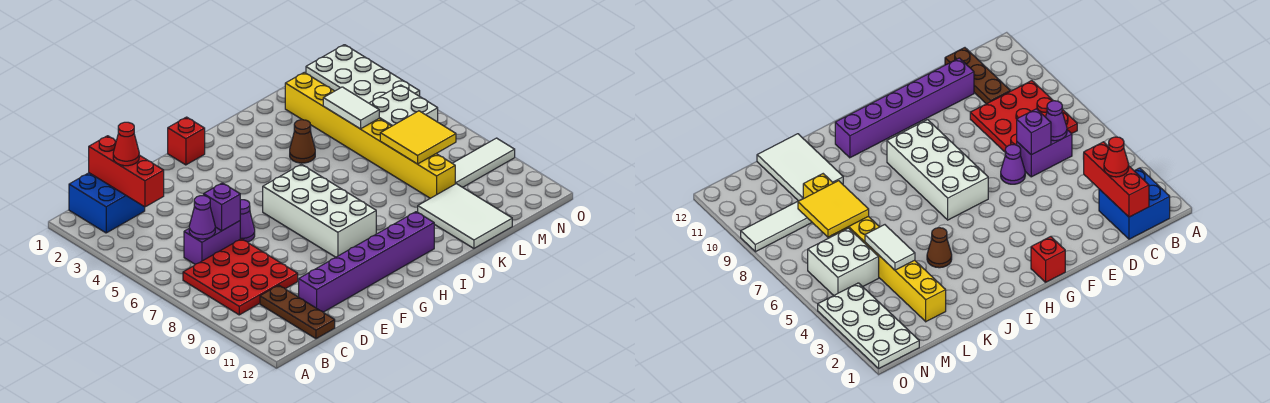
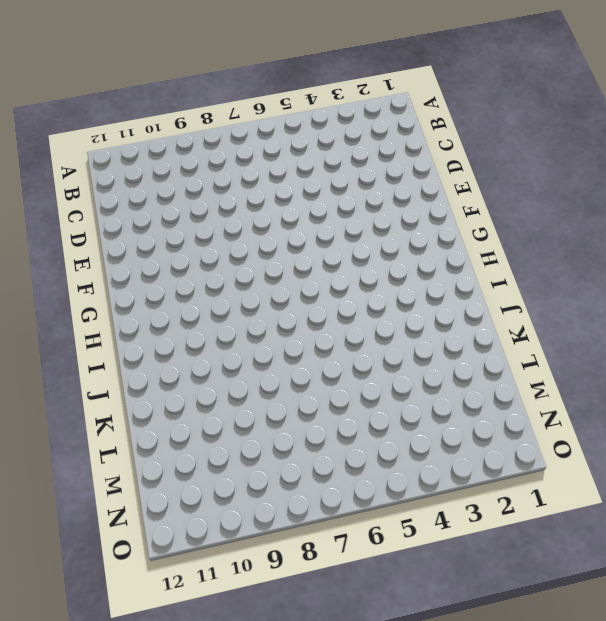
none -> blue brick B1:C2 level 1
none -> red plate B7:D9 level 1
none -> purple brick C6:D6 level 1

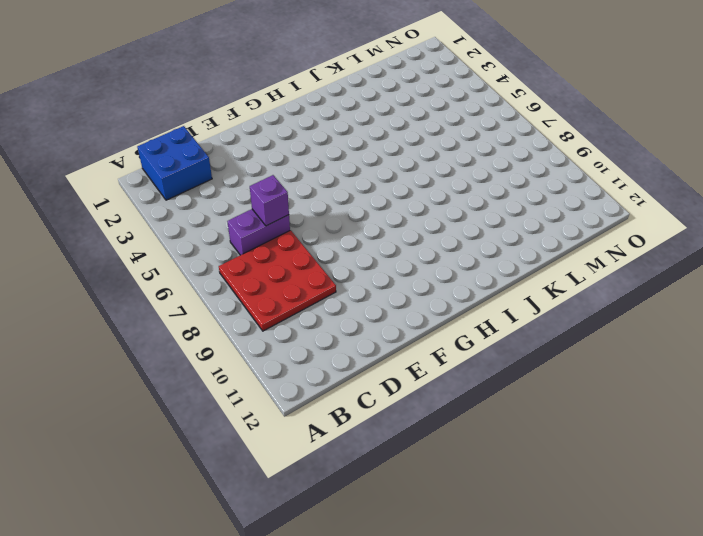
none -> brown plate C10:C12 level 1
none -> purple brick D11:I11 level 1
none -> purple cone E6 level 1

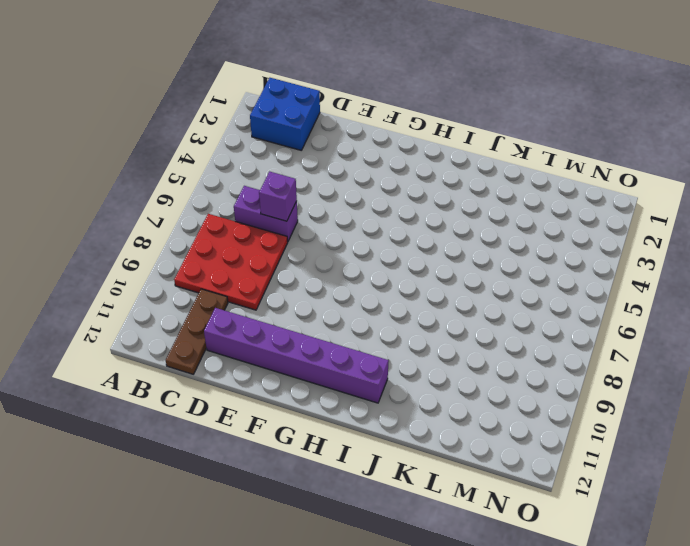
none -> purple cone E6 level 1
none -> red brick G1 level 1
none -> white brick G6:H9 level 1

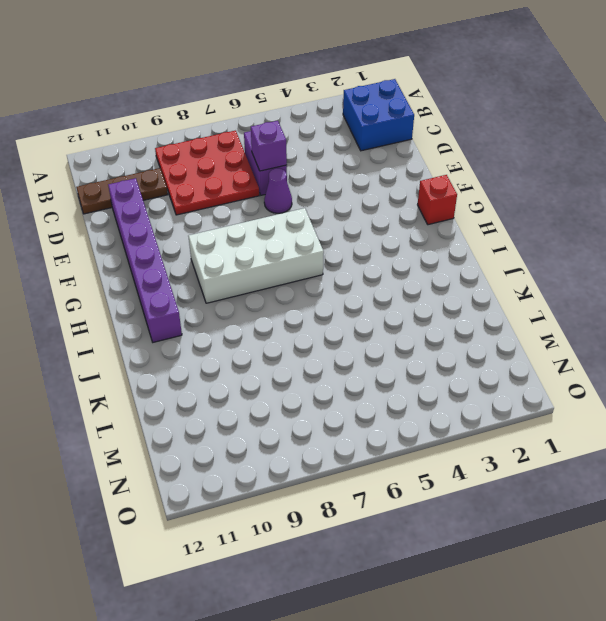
none -> brown cone J4 level 1
none -> white tile K10:L12 level 1
none -> yellow brick L2:L9 level 1

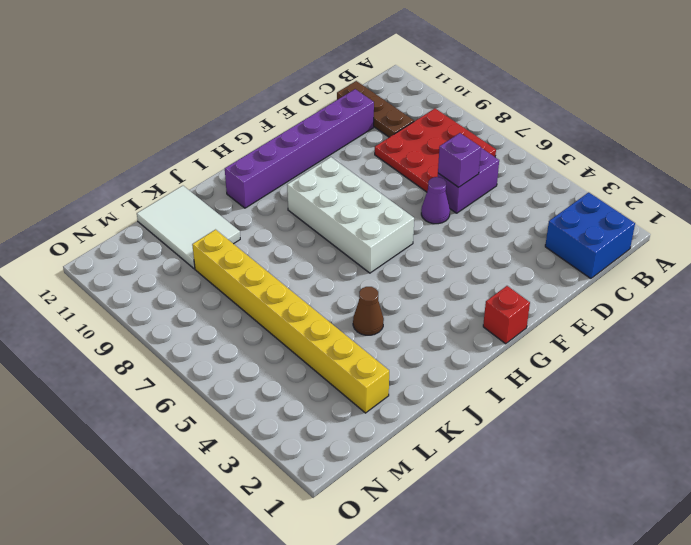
none -> white brick M5:N6 level 1
none -> white tile M9:O9 level 1
none -> white plate N1:O4 level 1

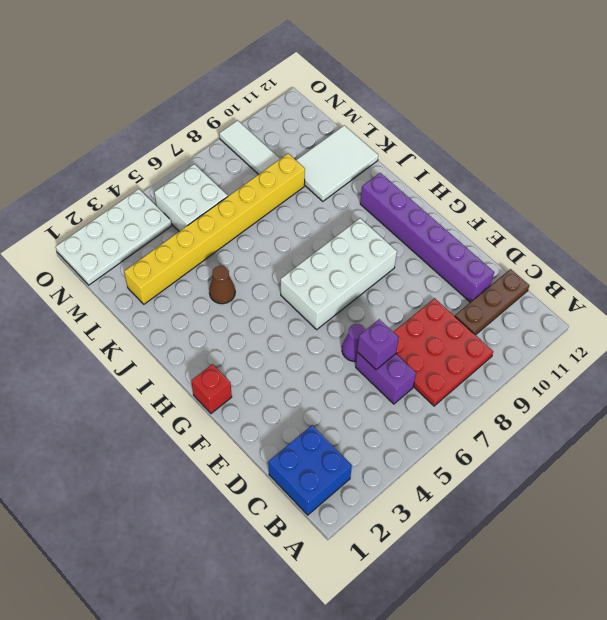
none -> red brick C1:C3 level 2
none -> purple cone C6 level 2
none -> white tile L4:L5 level 2

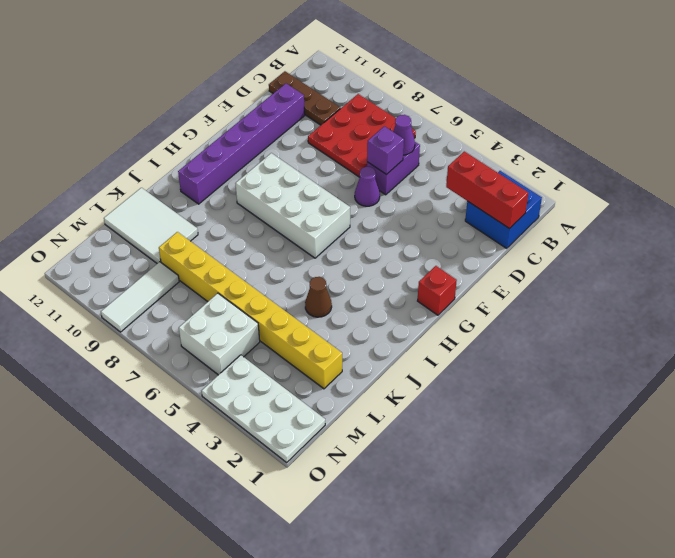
none -> white tile L4:L5 level 2
none -> yellow tile L7:M8 level 2
none -> red cone C2 level 3

